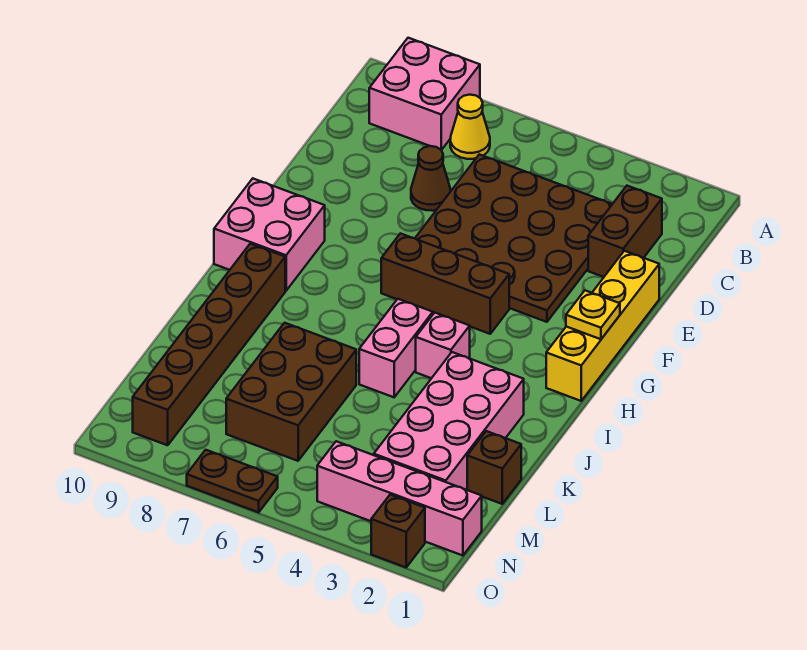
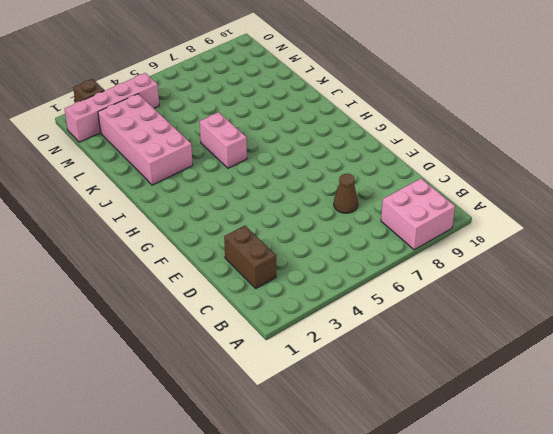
none -> yellow cone B7 level 1
none -> brown plate C3:F6 level 1
none -> yellow brick E1:H1 level 1

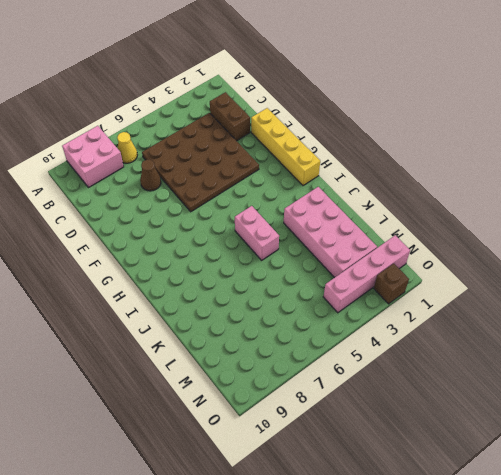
none -> brown brick G4:G6 level 1
none -> pink brick G9:H10 level 1
none -> pink brick I4 level 1

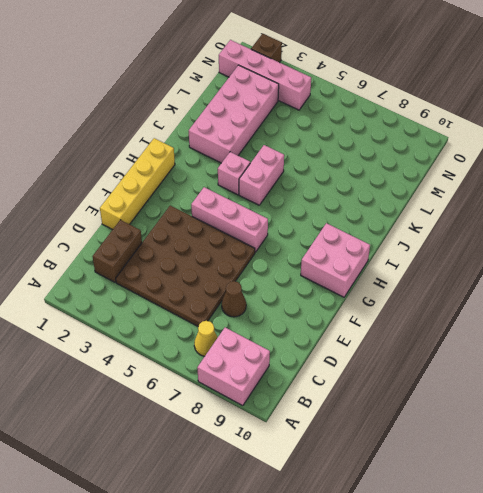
pink brick G4:G6 level 1 -> brown brick G4:G6 level 1
none -> brown brick I9:N9 level 1
none -> brown brick K6:M7 level 1
none -> brown brick L1 level 1

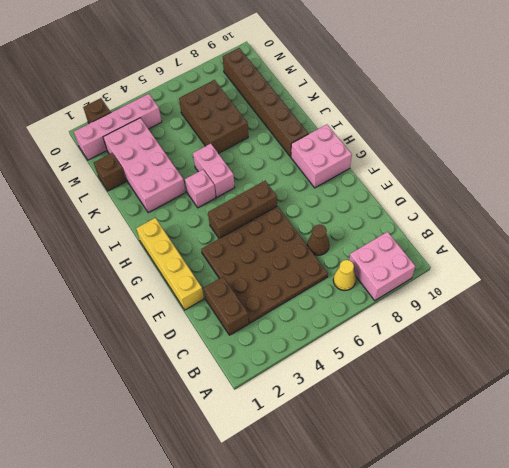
none -> brown plate O6:O7 level 1
none -> yellow plate G1 level 2

